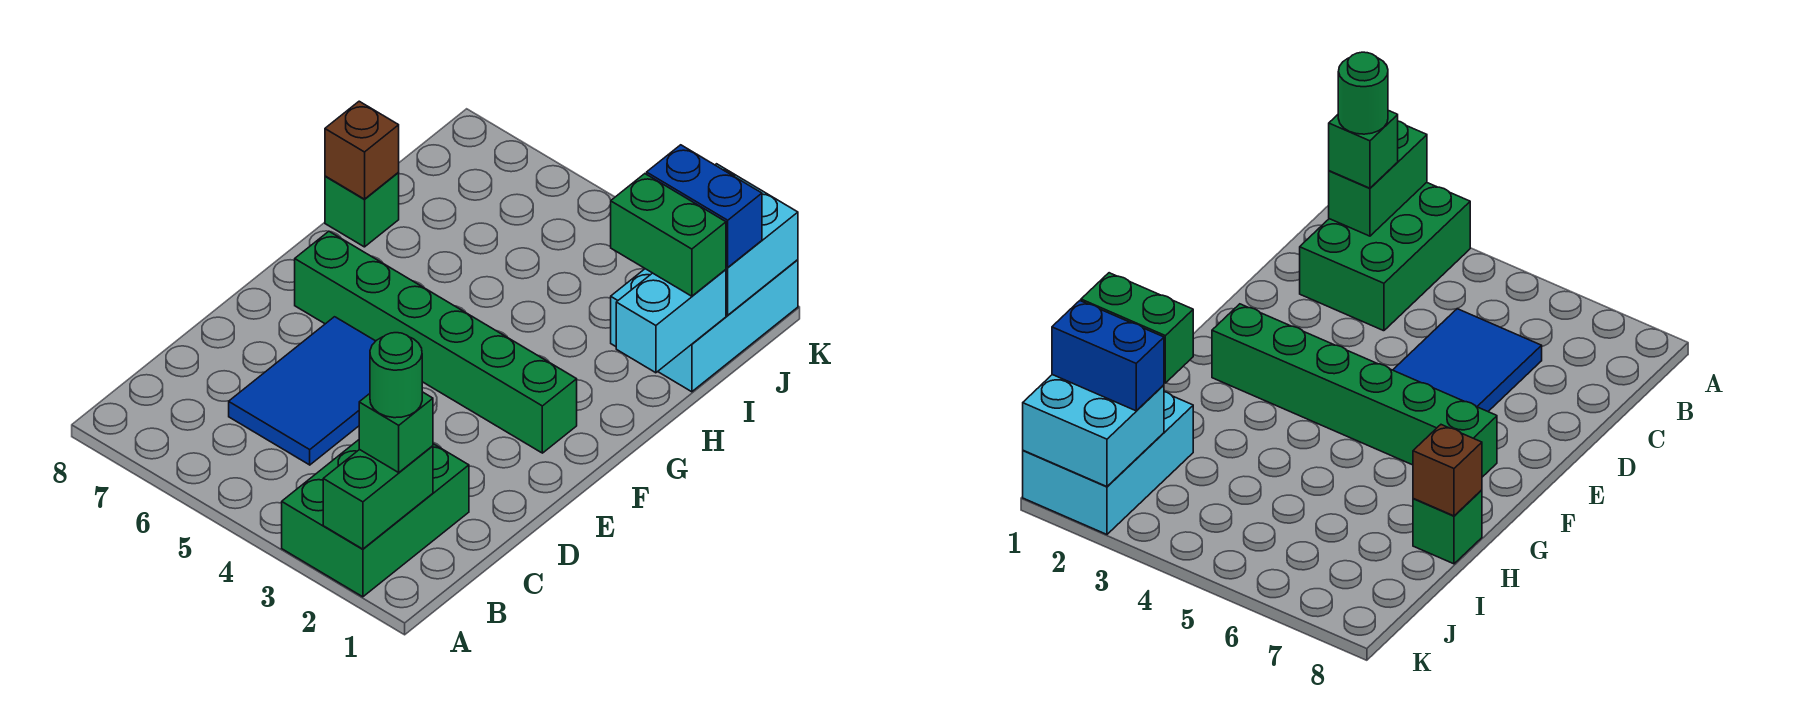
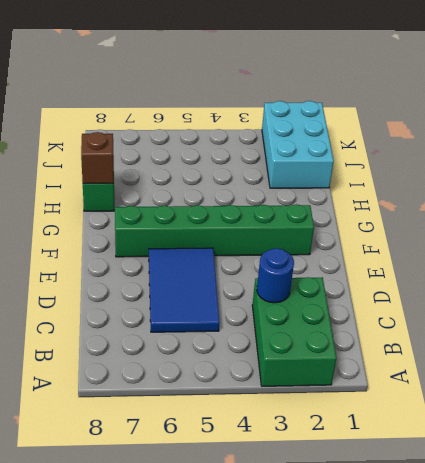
blue round brick C3 level 2 -> none
none -> green brick A2:B2 level 2
none -> cyan brick H1:I1 level 2
none -> cyan brick J1:K2 level 2

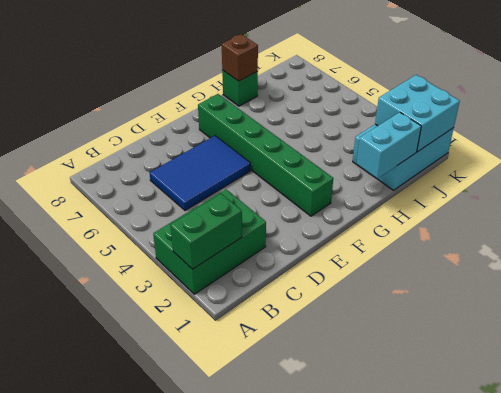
none -> green brick B2 level 3
none -> green brick I1:I2 level 3
none -> blue brick J1:J2 level 3

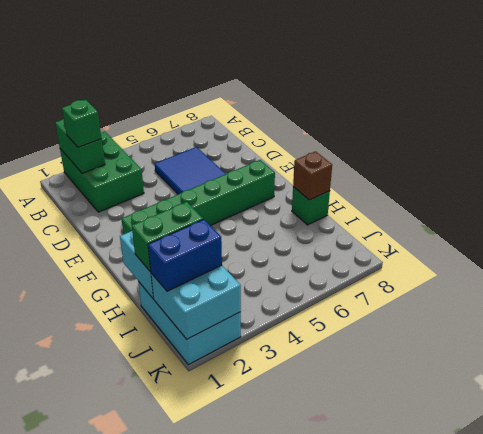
none -> green round brick B2 level 4

